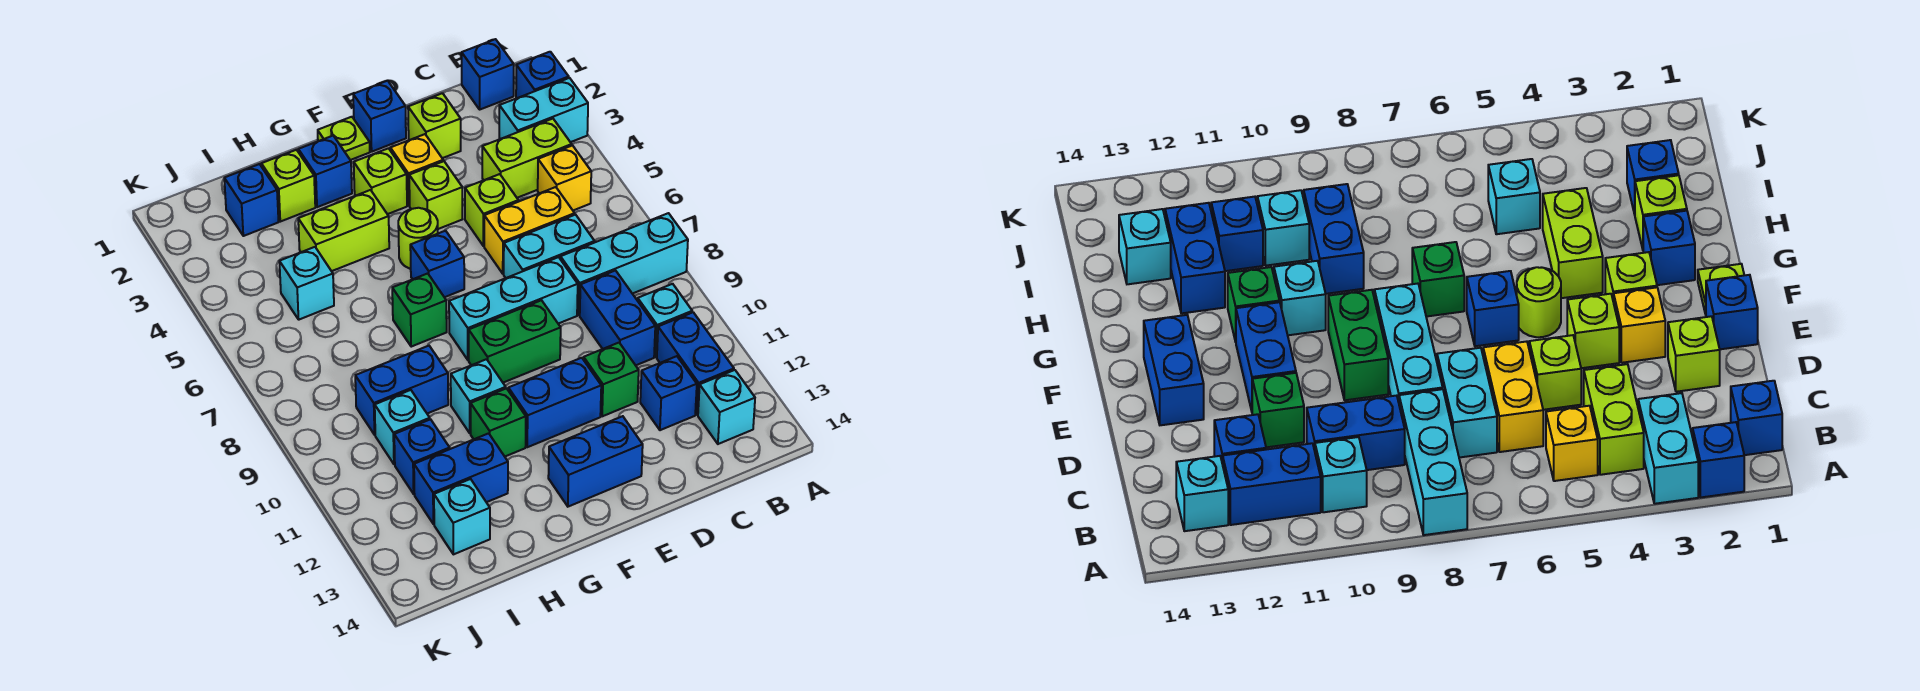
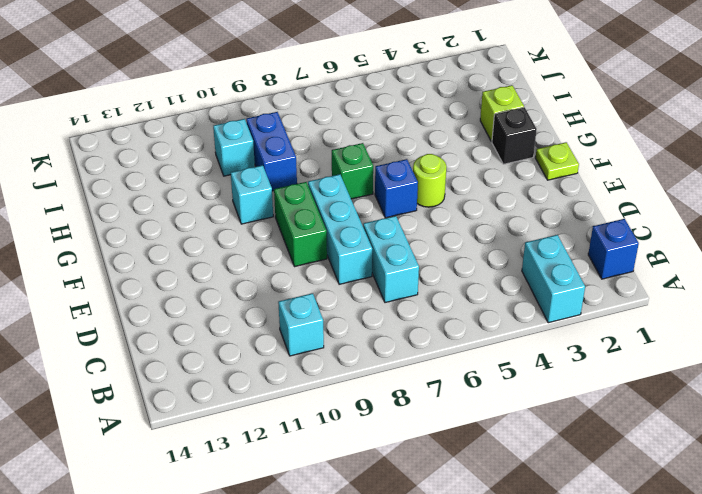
black brick G2 level 1 -> blue brick G2 level 1
none -> blue brick A2 level 1
none -> cyan brick A8:C8 level 1
none -> lime brick B4:C4 level 1
none -> yellow brick B5 level 1

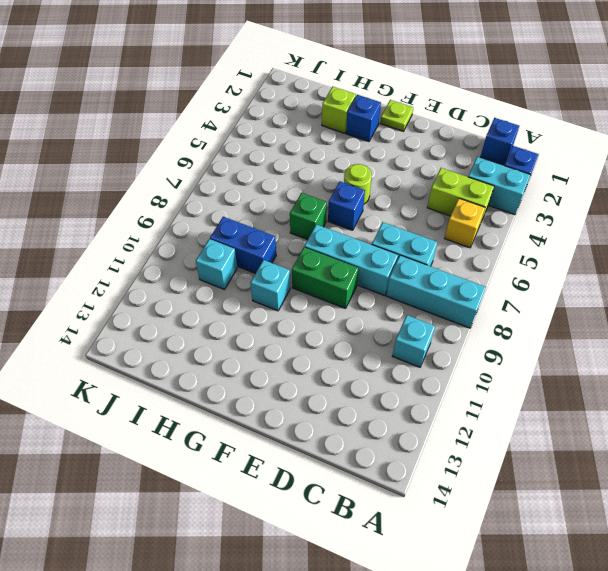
none -> blue brick B11:B12 level 1
none -> cyan brick B13 level 1
none -> yellow brick C6:D6 level 1
none -> blue brick C9:C10 level 1

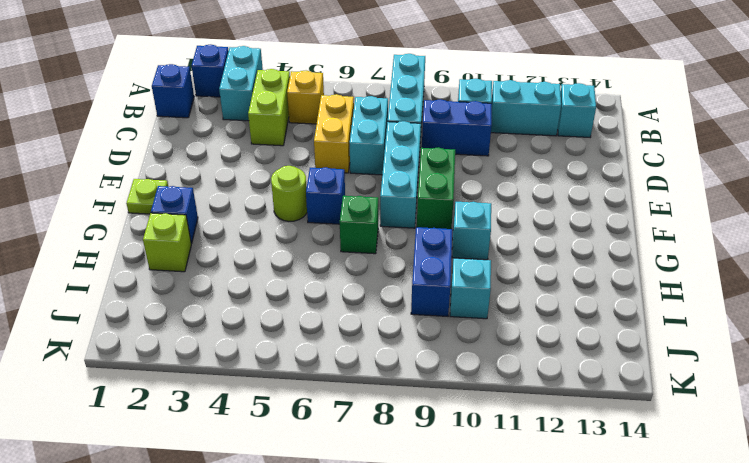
cyan brick B11:B12 level 1 -> blue brick B11:B12 level 1
none -> blue brick C12 level 1
none -> lime brick D2 level 1
none -> lime brick D5 level 1
none -> green brick D11 level 1

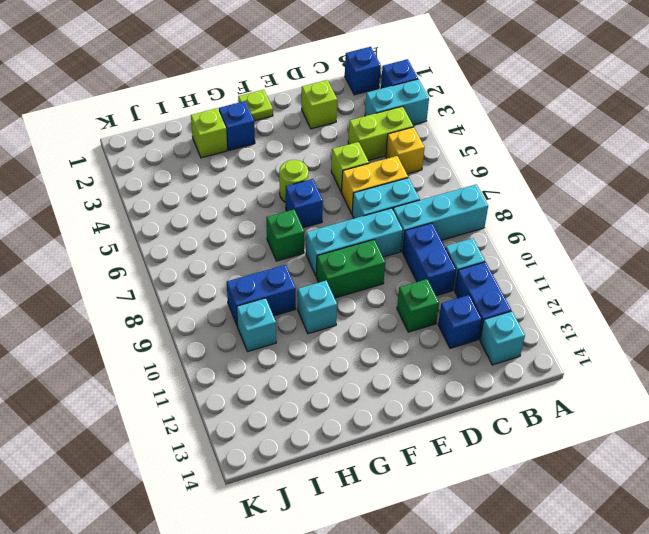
none -> blue brick E1 level 1
none -> yellow brick E3 level 1
none -> lime brick E4 level 1
none -> blue brick E11:F11 level 1

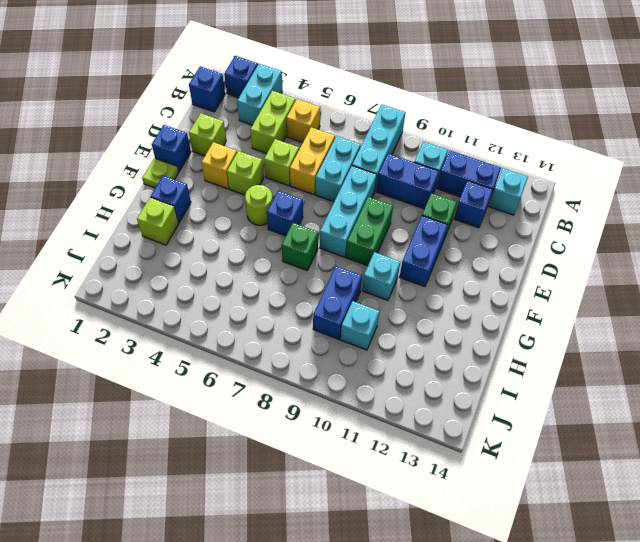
none -> blue brick E13:F13 level 1
none -> lime brick F3 level 1
none -> lime brick G4:H4 level 1
none -> green brick G11 level 1

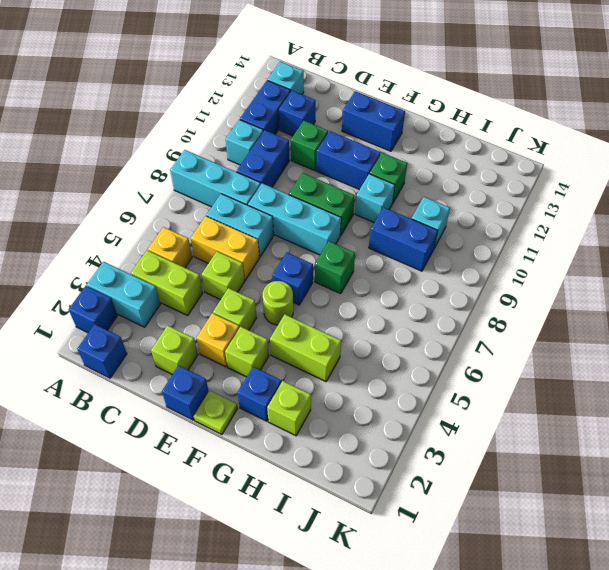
none -> blue brick H12:I12 level 1
none -> blue brick I2 level 1
none -> cyan brick I5 level 1
none -> blue brick I11 level 1

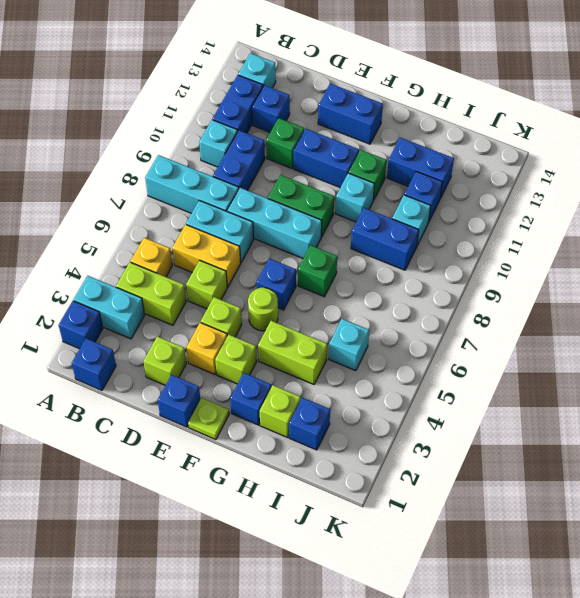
none -> cyan brick I13 level 1

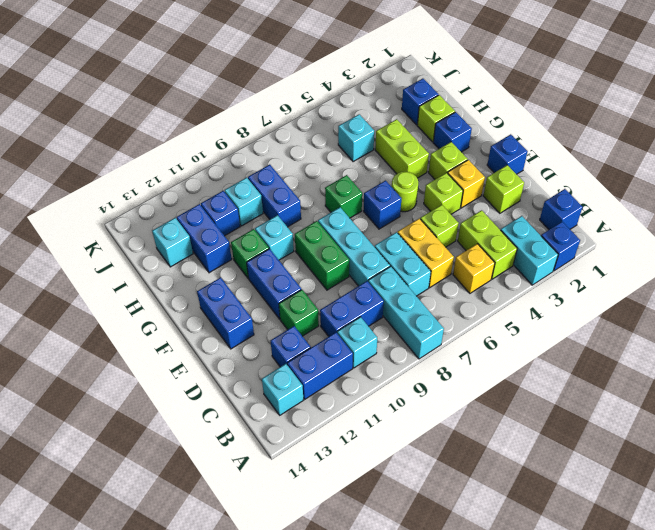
none -> lime plate F1 level 1

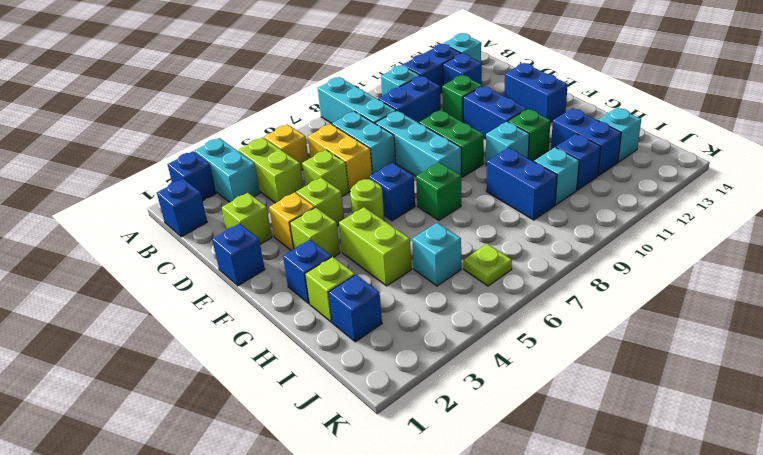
lime plate J6 level 1 -> lime plate F1 level 1

